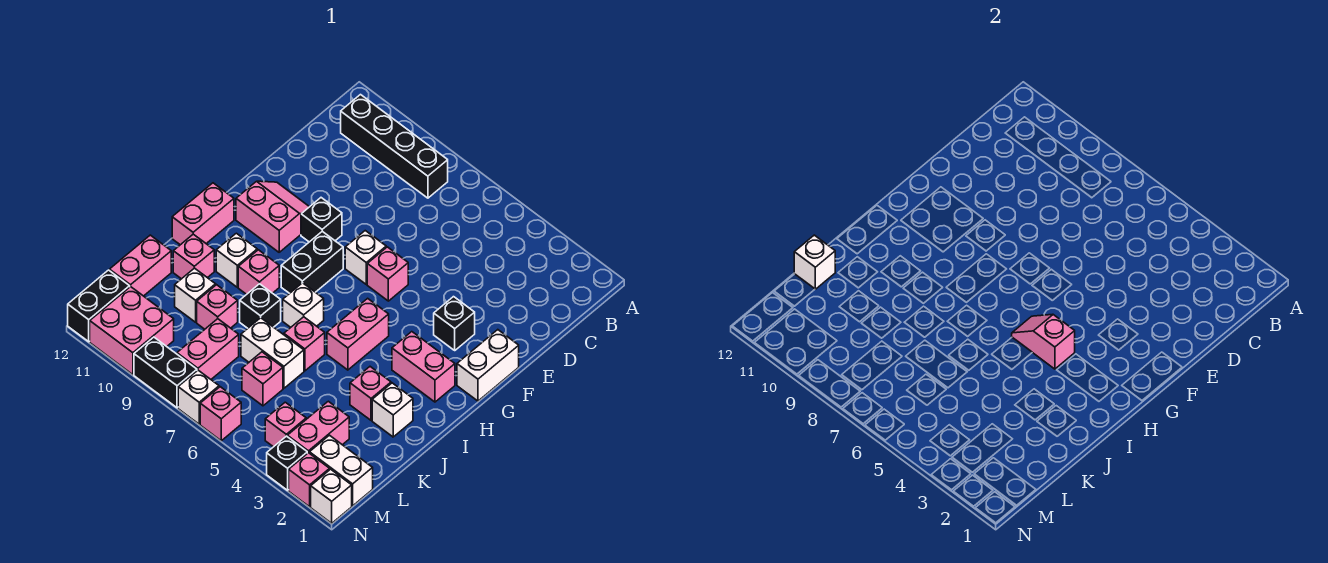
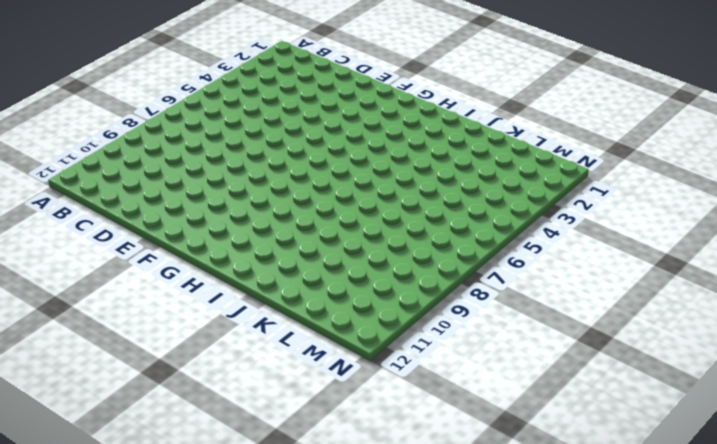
none -> black brick B8:B11 level 1
none -> white brick F1:G1 level 1
none -> black brick F3 level 1
none -> pink brick F6 level 1

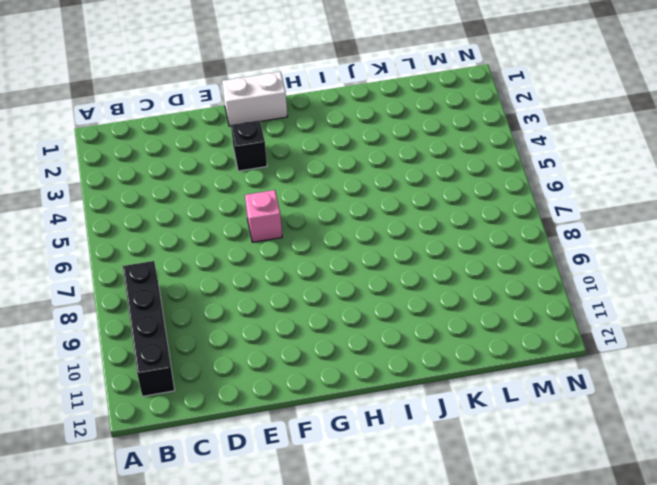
none -> white brick F7 level 1
none -> black brick F9 level 1
none -> pink slope F10:G11 level 1 top G
none -> black brick G8:H8 level 1

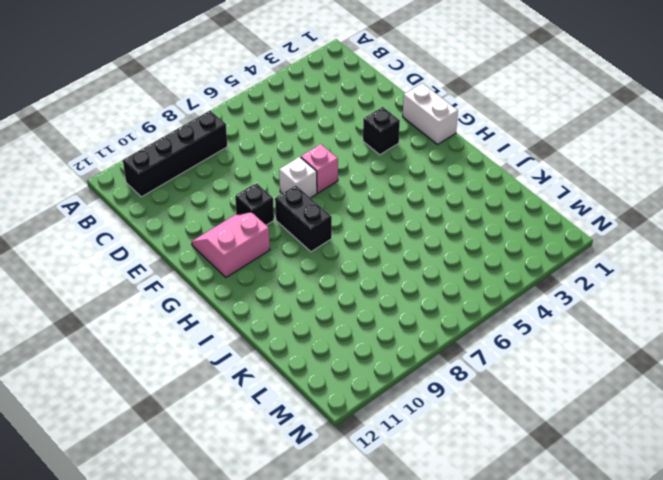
none -> pink brick H2:H3 level 1
none -> pink brick H5:I5 level 1
none -> pink brick H12:I12 level 1
none -> white brick I7 level 1

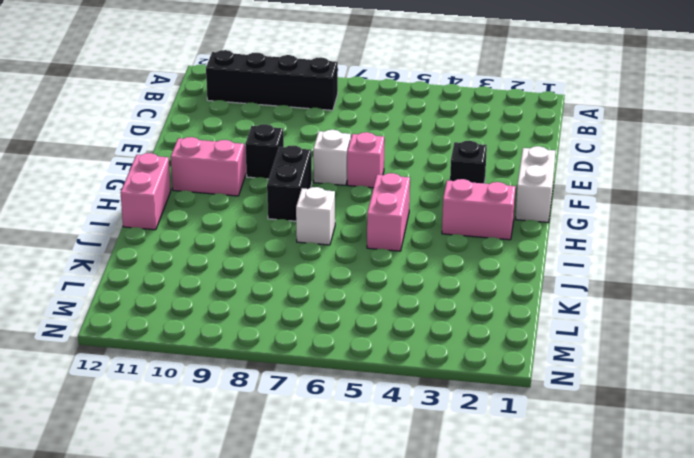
none -> pink brick I9 level 1
none -> white brick I10 level 1
none -> white brick J2 level 1
none -> pink brick J3 level 1

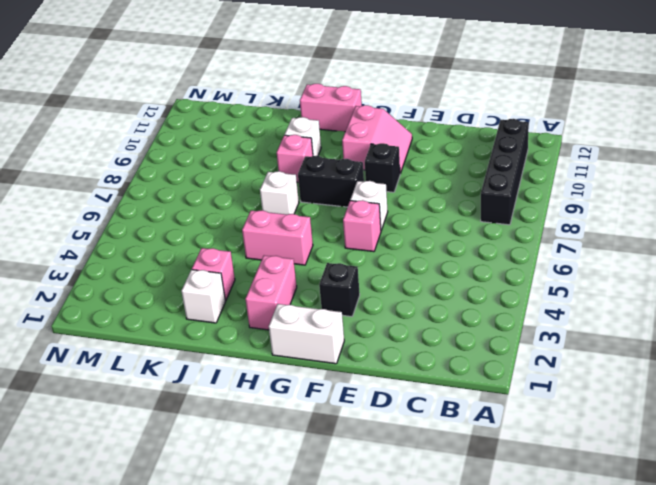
none -> pink brick J6 level 1
none -> black brick J8 level 1
none -> pink brick J11 level 1
none -> white brick K6:K7 level 1

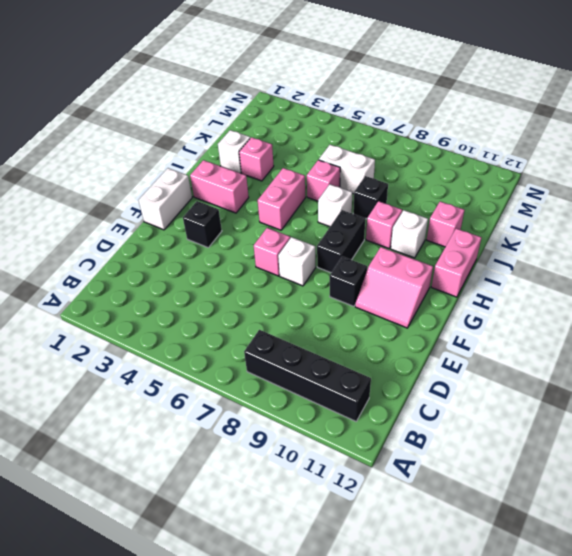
none -> pink brick K9 level 1
none -> white brick K10 level 1
none -> pink brick K12:L12 level 1
none -> pink brick L3:M3 level 1

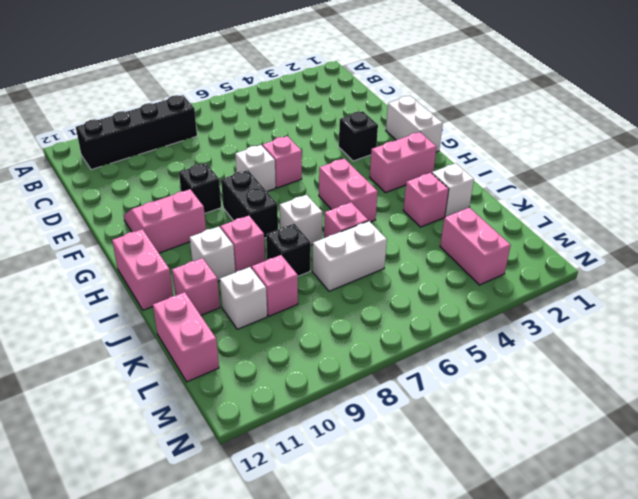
none -> pink brick L6 level 1
none -> pink brick L8:M8 level 1
none -> white brick M1:M2 level 1
none -> pink brick M4 level 1

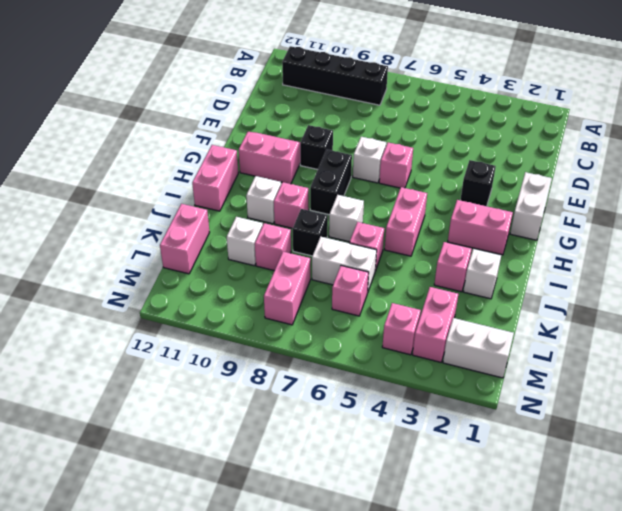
none -> pink brick J11 level 1
none -> pink brick M10:N11 level 1
none -> black brick M12:N12 level 1
none -> white brick N1 level 1

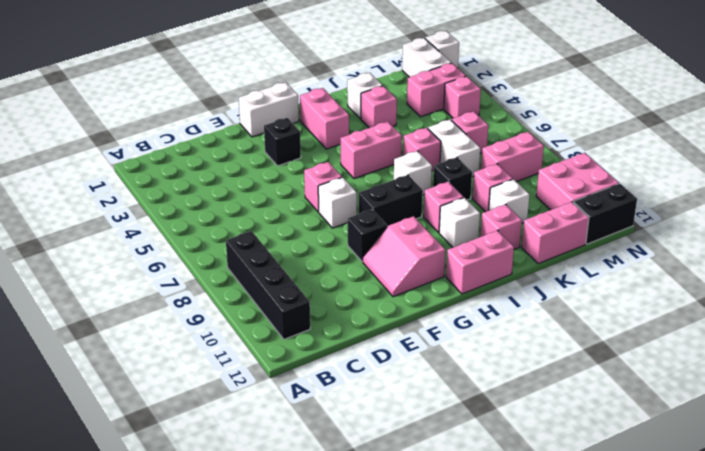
none -> pink brick N2 level 1
none -> black brick N3 level 1
none -> pink brick N6 level 1
none -> white brick N7 level 1

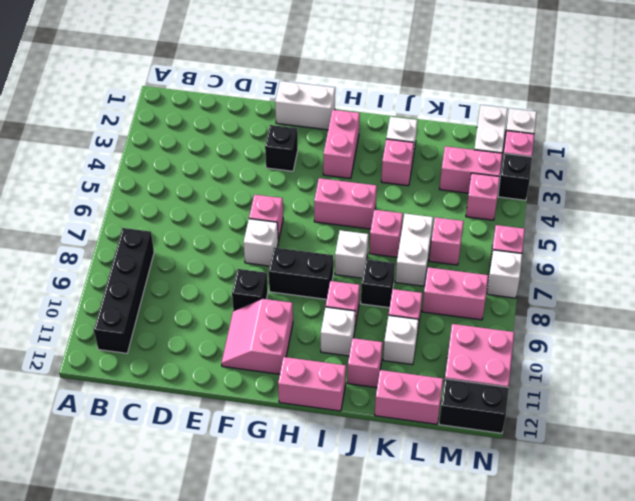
none -> black brick N8:N9 level 1
none -> pink slope H4:H5 level 2 top 4
none -> white brick K12 level 2

